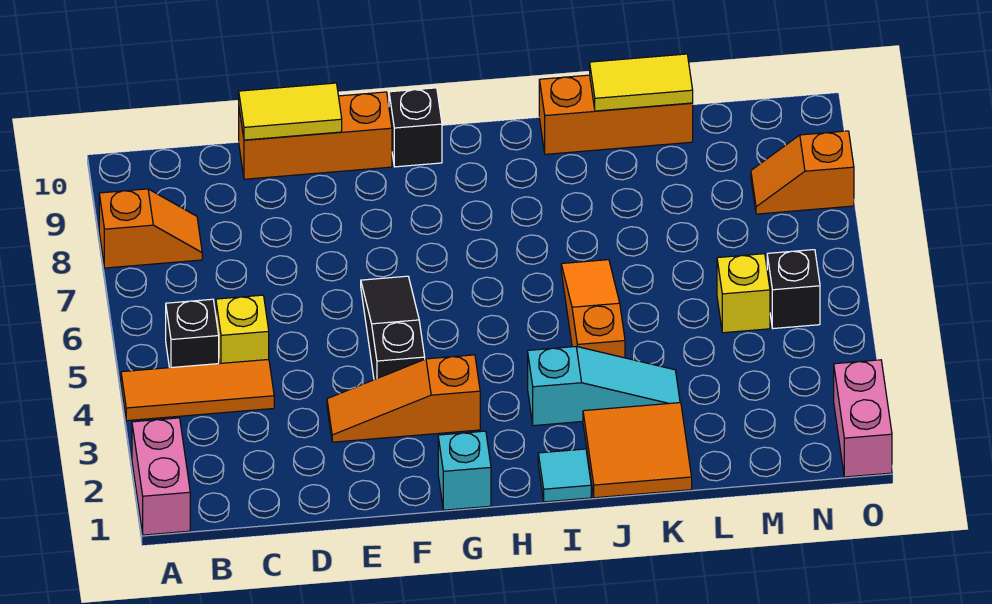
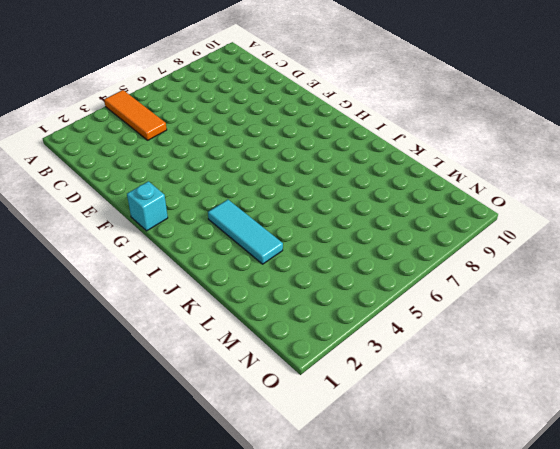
cyan tile I3:K3 level 1 -> cyan slope I3:K3 level 1 top I
none -> pink brick A1:A2 level 1
none -> orange slope A8:B8 level 1 top A
none -> black brick B5 level 1

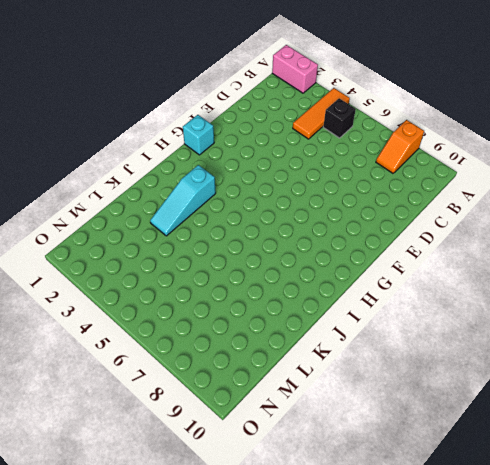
none -> yellow brick C5 level 1
none -> orange brick D10:F10 level 1
none -> orange slope E3:G3 level 1 top G

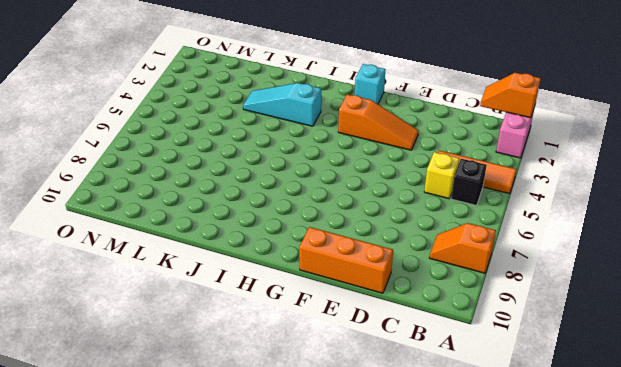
orange slope A1:B1 level 2 top A -> orange slope N8:O8 level 1 top O
none -> black slope F4:F6 level 1 top 4
none -> black brick G10 level 1
none -> cyan tile I1 level 1

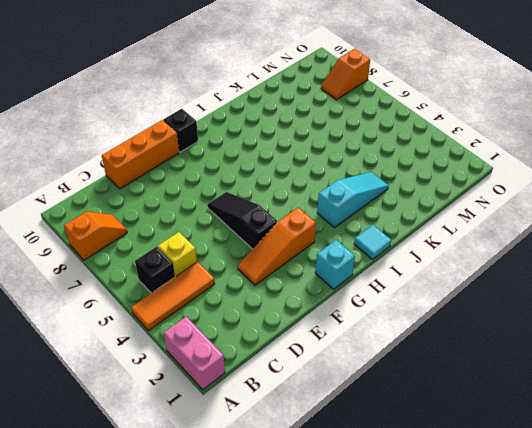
none -> orange tile J1:K2 level 1
none -> orange slope J4:J6 level 1 top 4
none -> orange brick J10:L10 level 1

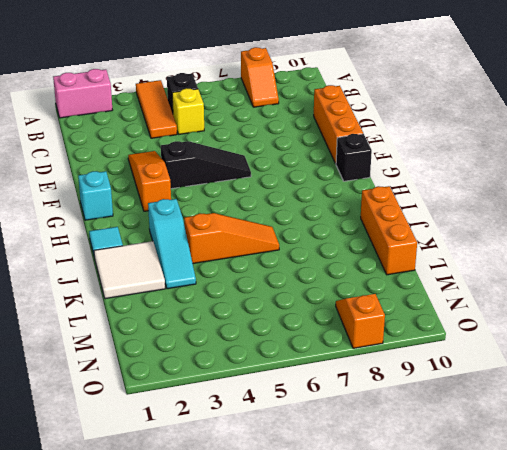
white tile J1:K2 level 1 -> orange tile J1:K2 level 1
none -> yellow brick M5 level 1
none -> black brick N5 level 1
none -> pink brick O1:O2 level 1

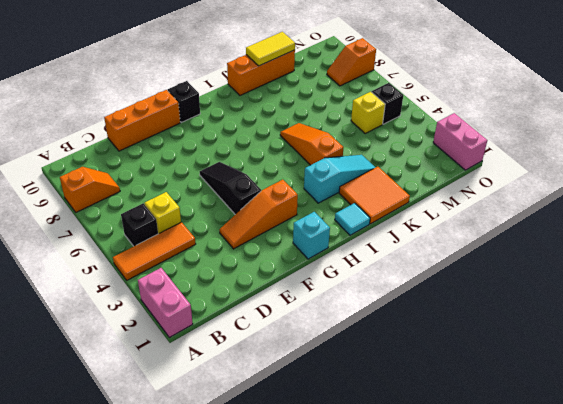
none -> yellow tile D10:E10 level 2

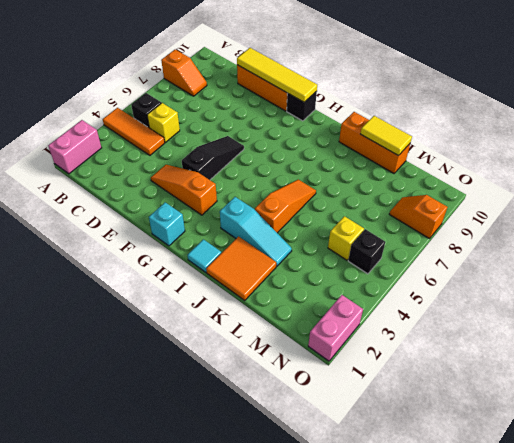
yellow tile D10:G10 level 2 -> yellow tile D10:E10 level 2

